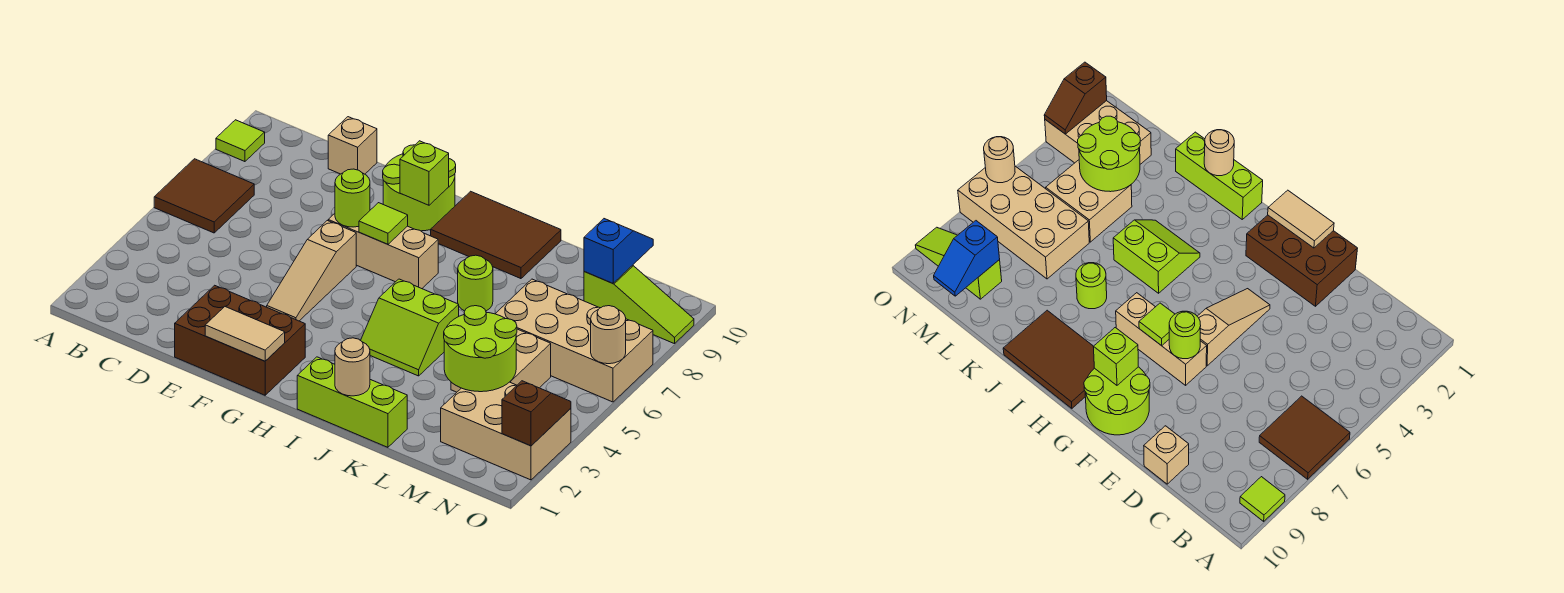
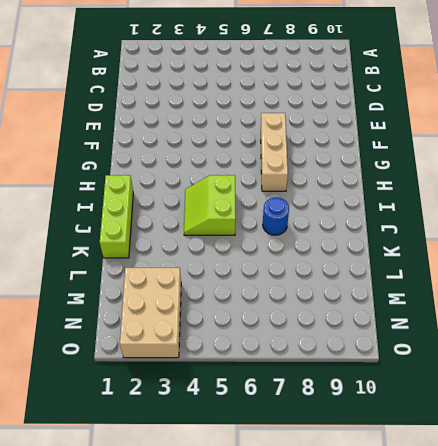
blue round brick J7 level 1 -> lime round brick J7 level 1
none -> brown tile A6:B7 level 1
none -> lime tile A9 level 1
none -> tan brick D10 level 1

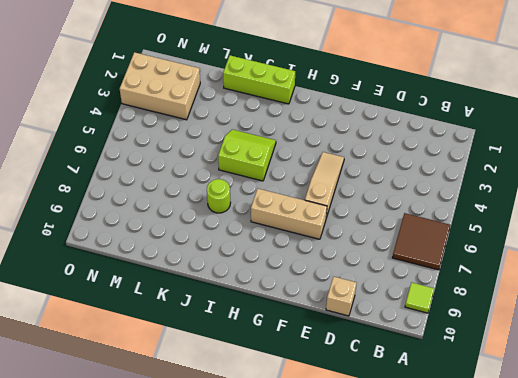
none -> brown brick E1:G2 level 1
none -> lime round brick F9:G10 level 1
none -> brown tile H9:J10 level 1

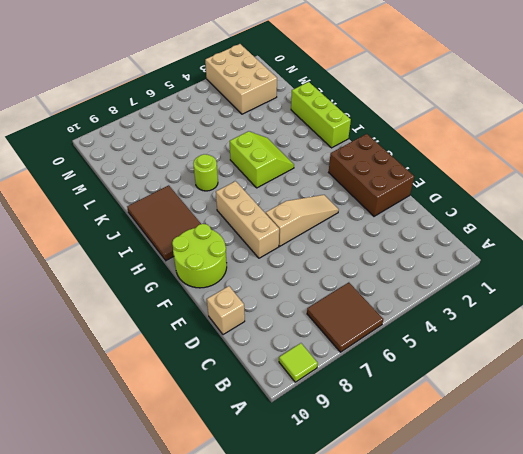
none -> tan brick L4:M5 level 1
none -> tan brick L6:O7 level 1
none -> lime slope M9:O9 level 1 top M

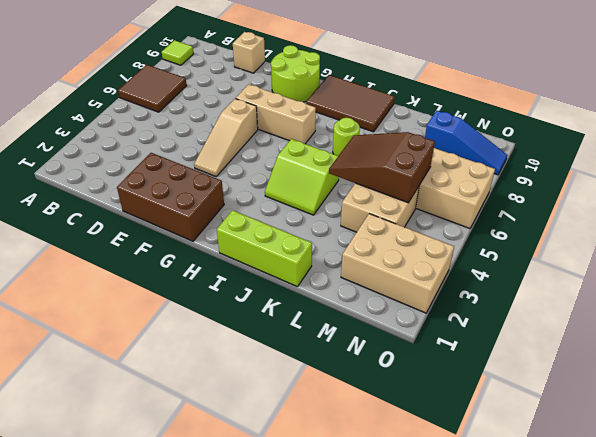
brown slope K5:M6 level 2 top M -> none
blue slope M9:O9 level 1 top M -> lime slope M9:O9 level 1 top M
none -> tan tile F1:G1 level 2
none -> lime round brick F7 level 2
none -> lime tile G7 level 2

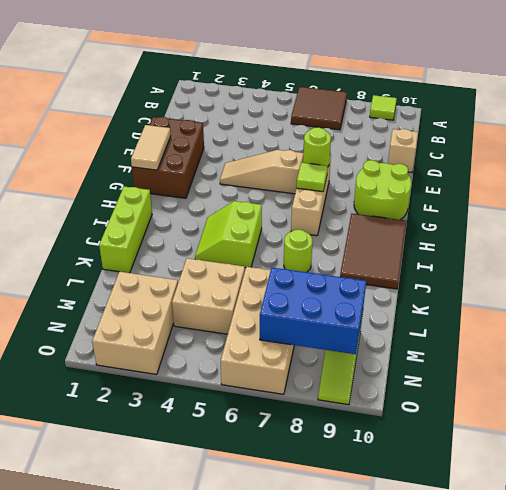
blue brick M7:N9 level 2 -> blue slope M9:M10 level 2 top 9
none -> lime brick G9 level 2
none -> tan round brick J1 level 2
none -> lime round brick L3:M4 level 2

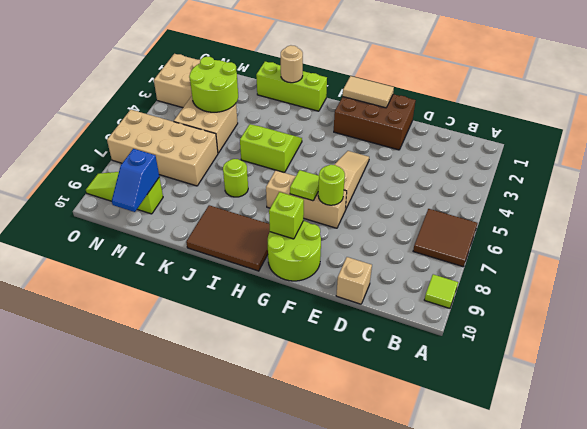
none -> brown slope O2:O3 level 2 top 2
none -> tan round brick O6 level 2

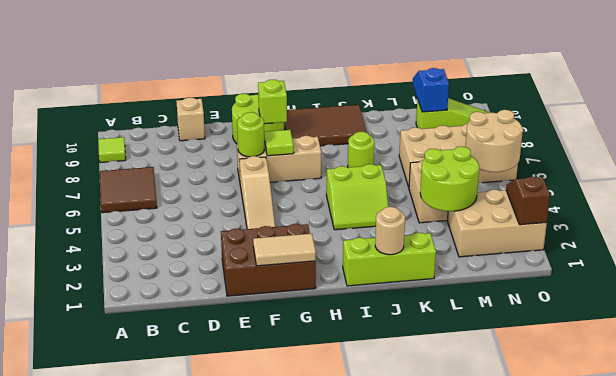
tan round brick N5:O6 level 2 -> tan round brick O6 level 2

